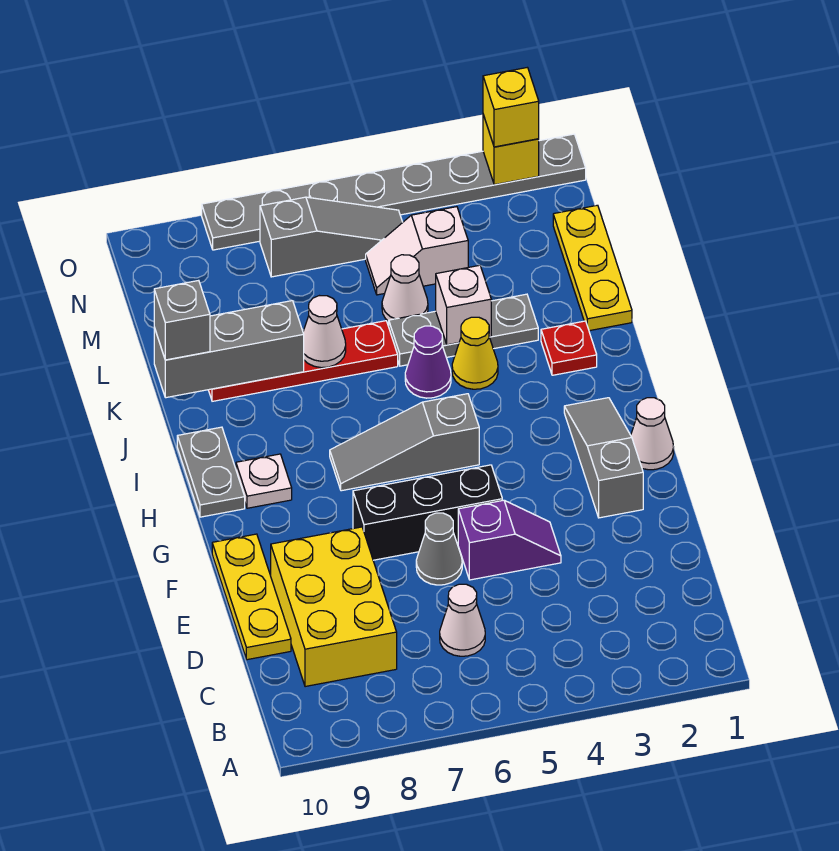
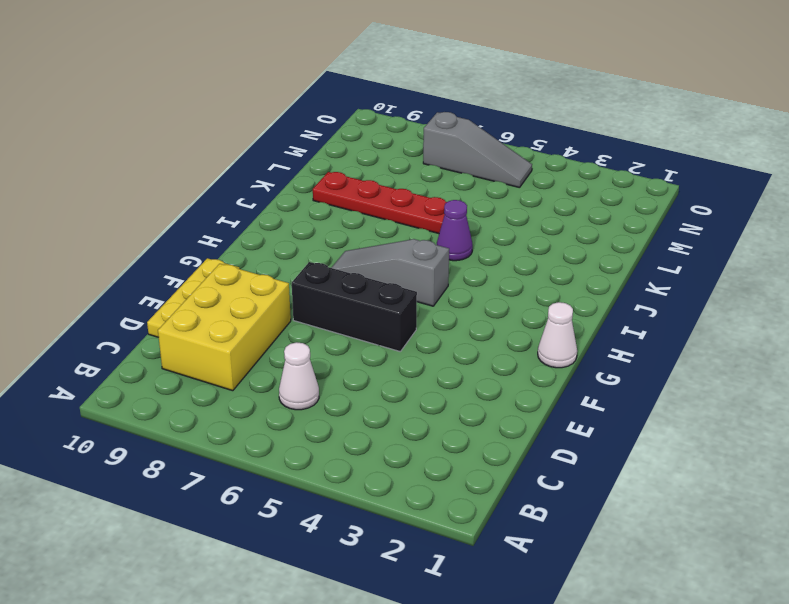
none -> purple slope E4:E5 level 1 top 5
none -> grey cone E6 level 1
none -> grey slope F2:H2 level 1 top F

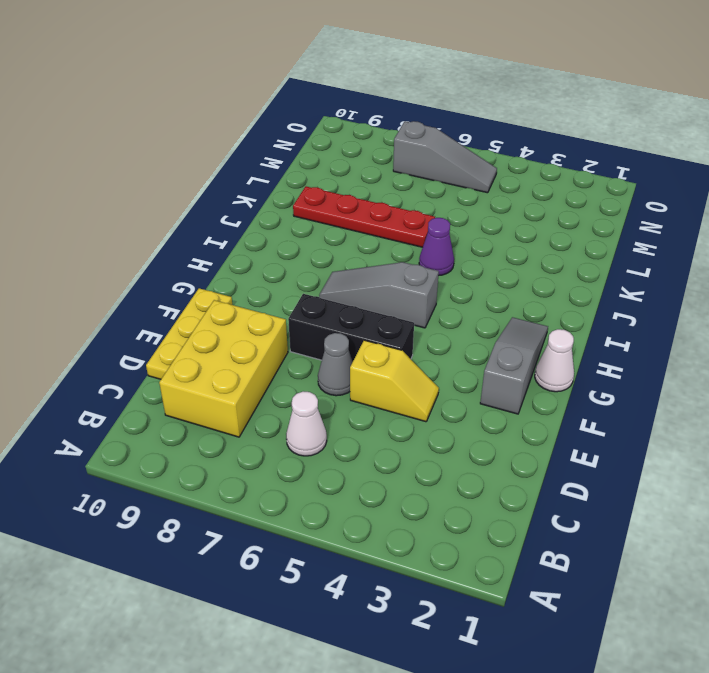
yellow slope E4:E5 level 1 top 5 -> purple slope E4:E5 level 1 top 5
none -> white plate H9 level 1
none -> grey plate H10:I10 level 1
none -> red plate J2 level 1

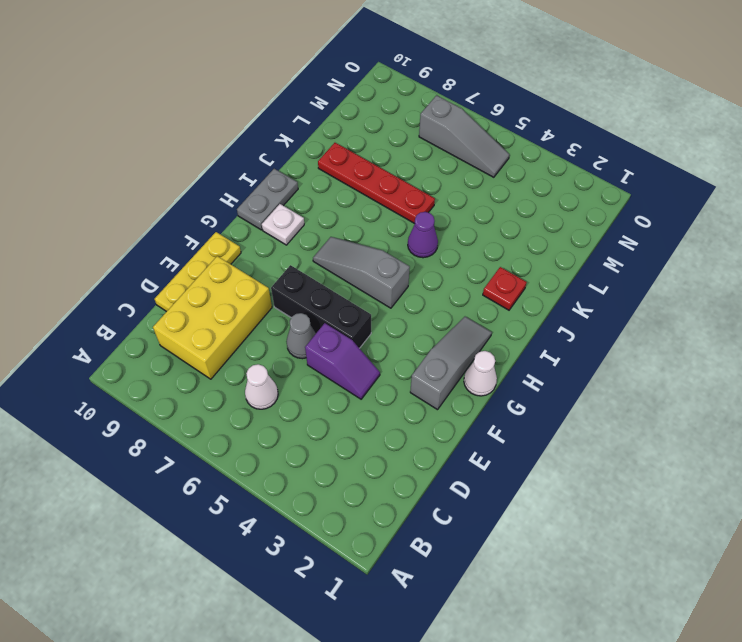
none -> yellow cone J4 level 1
none -> yellow plate K1:M1 level 1
none -> grey plate K3:K5 level 1

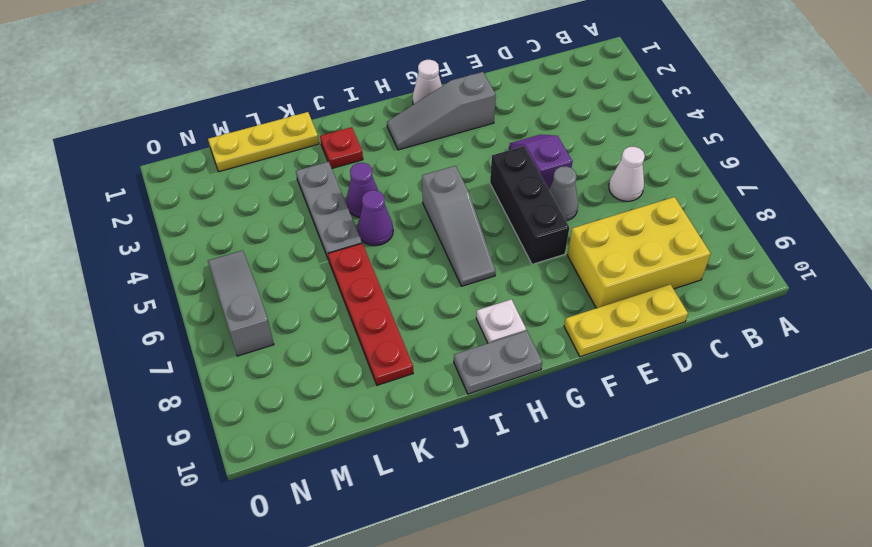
purple cone J4 level 1 -> yellow cone J4 level 1
none -> white cone L5 level 1
none -> white slope M4:M5 level 1 top 4
none -> grey plate O1:O8 level 1

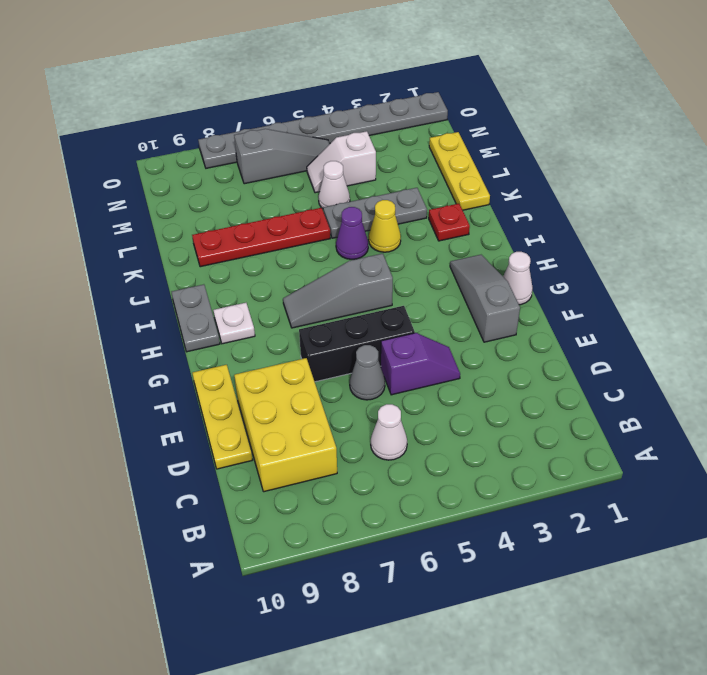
none -> white brick K4 level 2
none -> white cone K7 level 2
none -> grey brick K8:K10 level 2

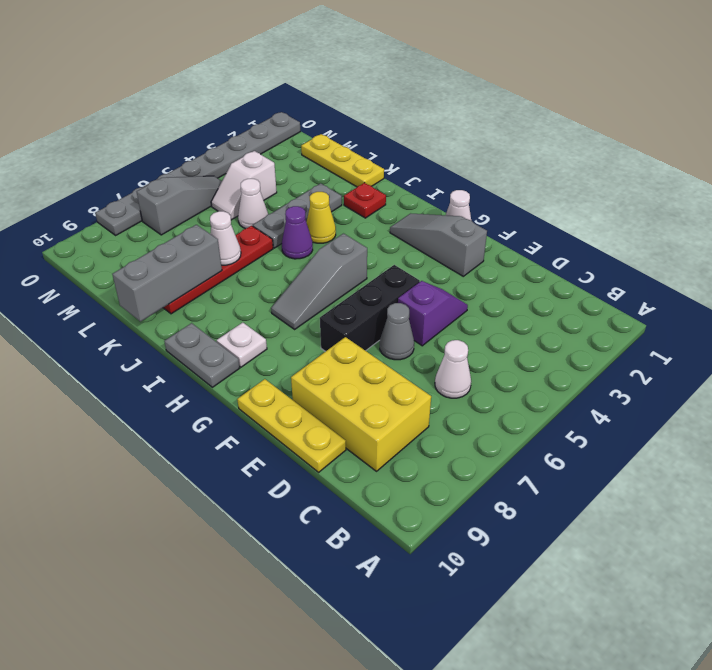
none -> white brick K4 level 2
none -> yellow brick O2 level 2
none -> grey brick K10 level 3

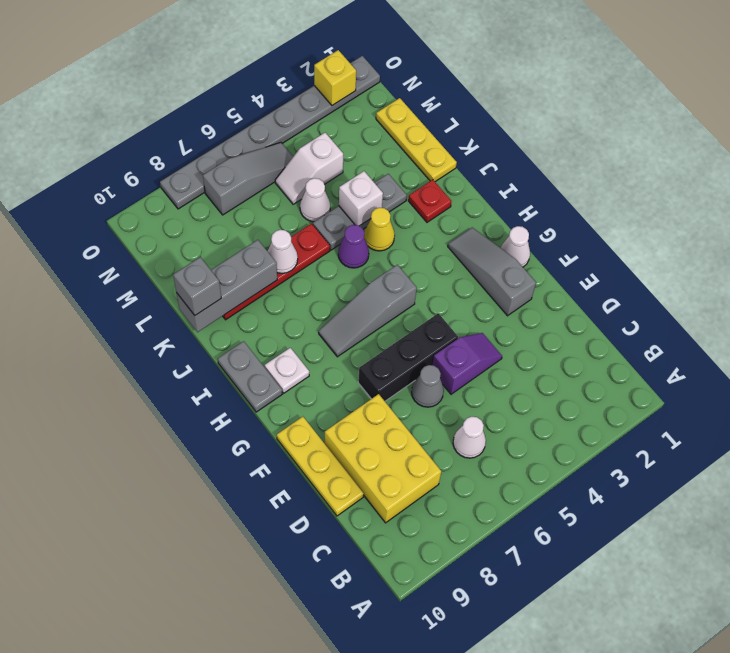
none -> yellow brick O2 level 3

